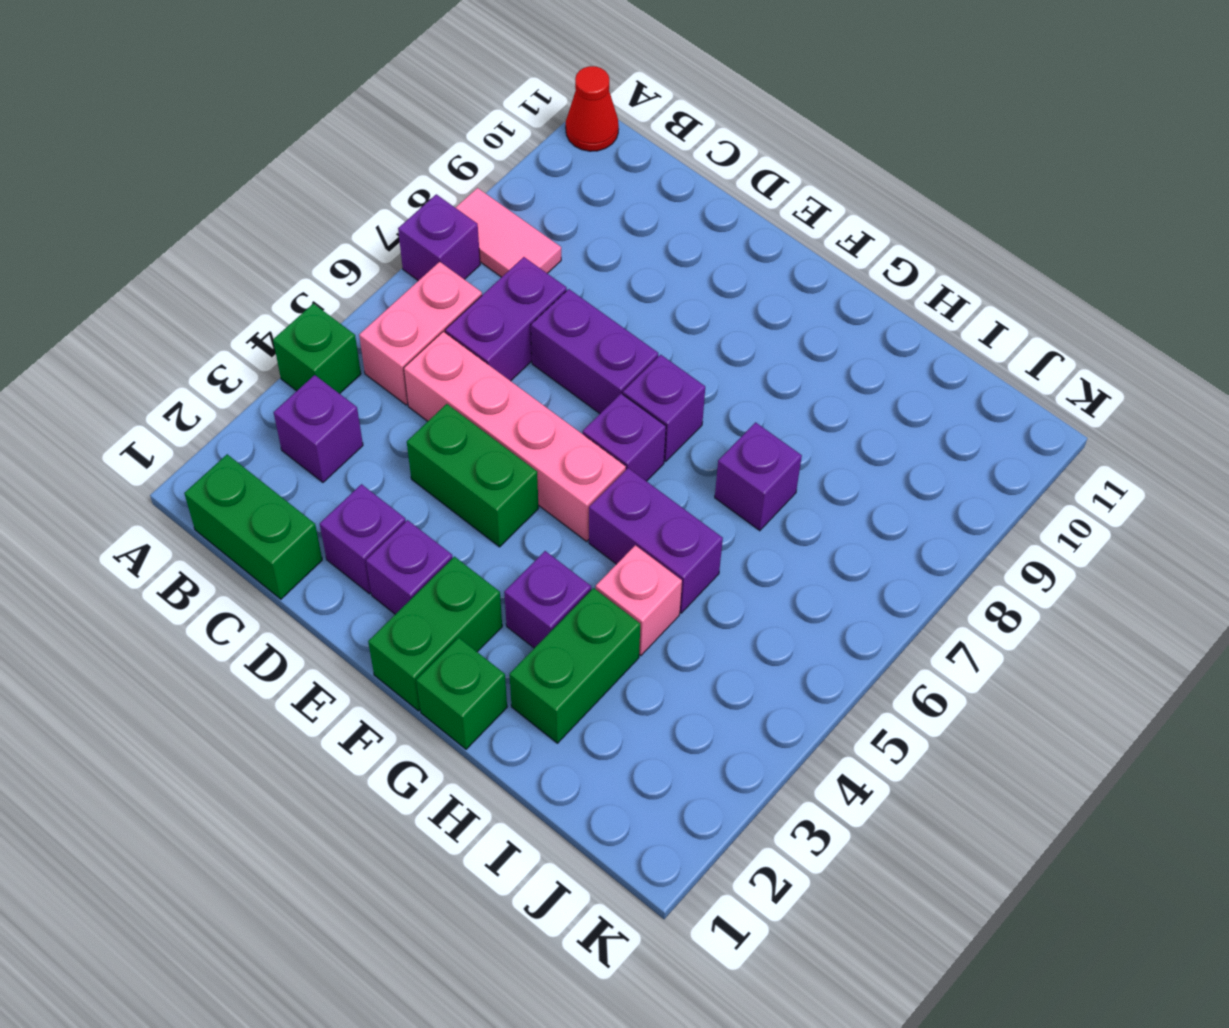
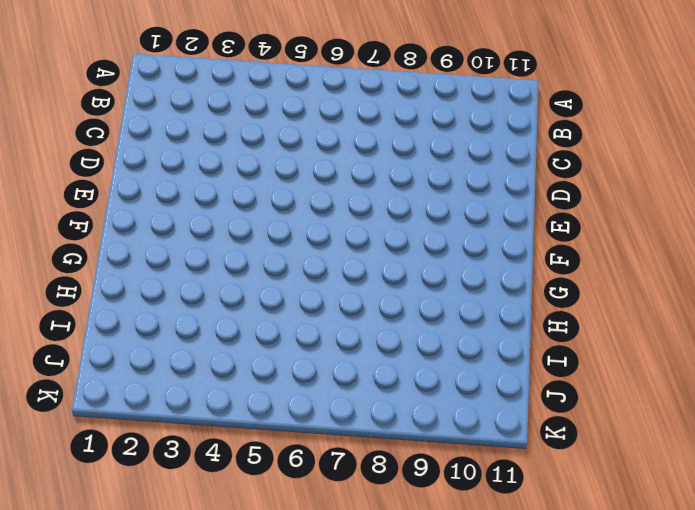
none -> green brick A4 level 1
none -> purple brick A7 level 1
none -> pink tile A8:B8 level 1

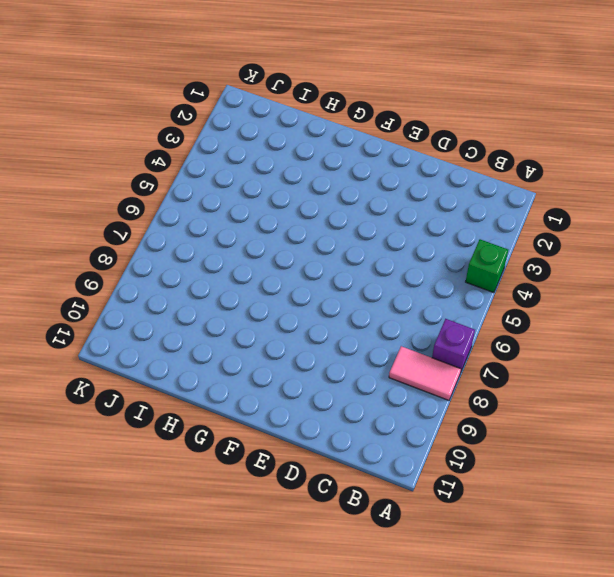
none -> red cone A11 level 1
none -> green brick B1:C1 level 1
none -> purple brick B3 level 1

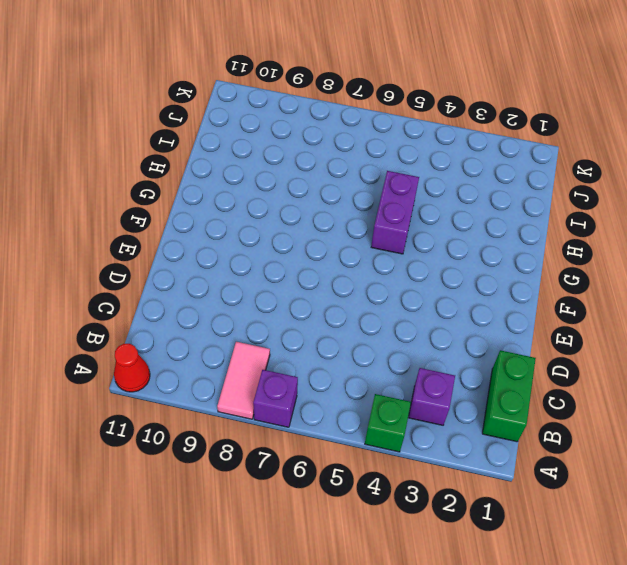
none -> pink brick B5:B6 level 1
none -> pink brick C5:F5 level 1
none -> purple brick C6:C7 level 1

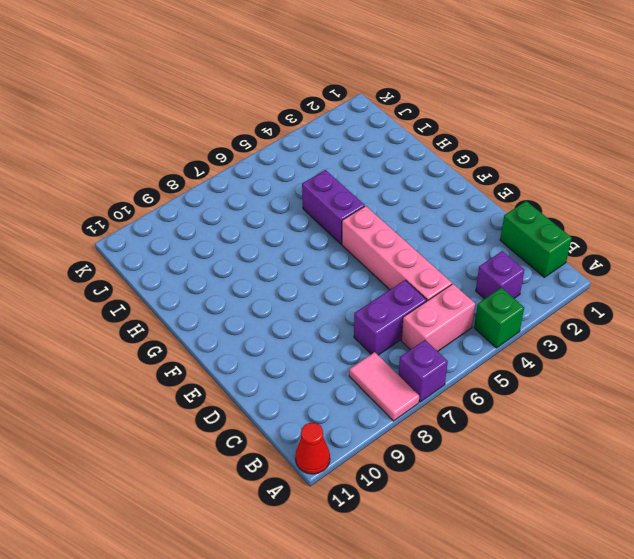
none -> purple brick D2 level 1
none -> green brick D4:E4 level 1
none -> purple brick D7:E7 level 1

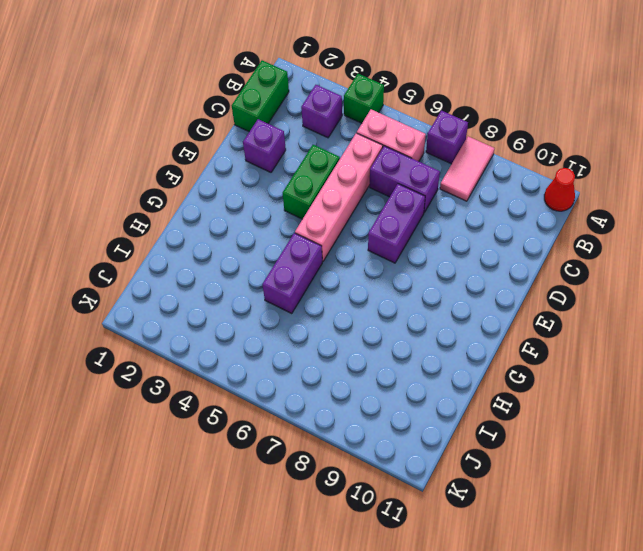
none -> purple brick E2 level 1
none -> green brick F1:F2 level 1
none -> purple brick F6 level 1

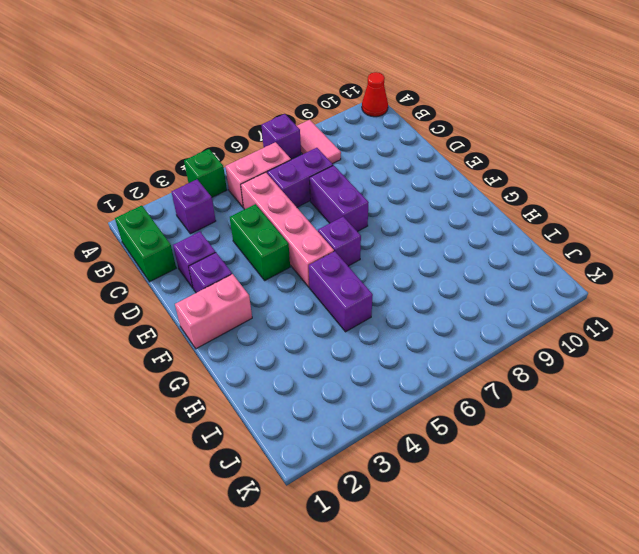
pink brick F1:F2 level 1 -> green brick F1:F2 level 1
none -> purple brick F7 level 1
none -> green brick G1 level 1
none -> purple brick G3 level 1

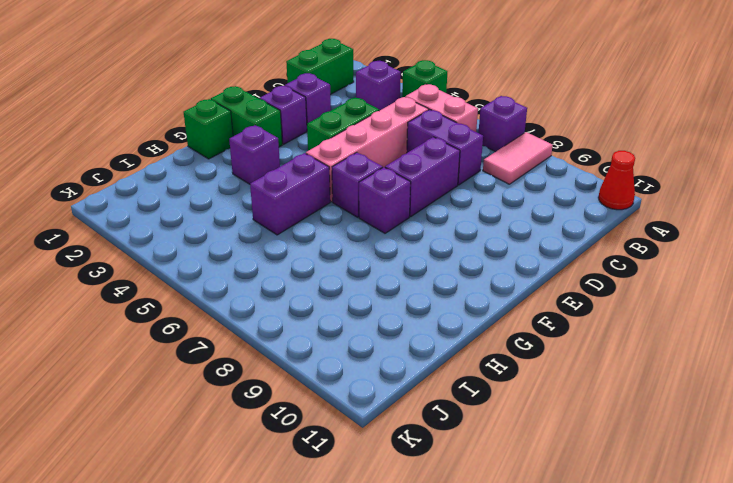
none -> green brick H2:H3 level 1
none -> pink brick H4 level 1
none -> purple brick H7 level 1

